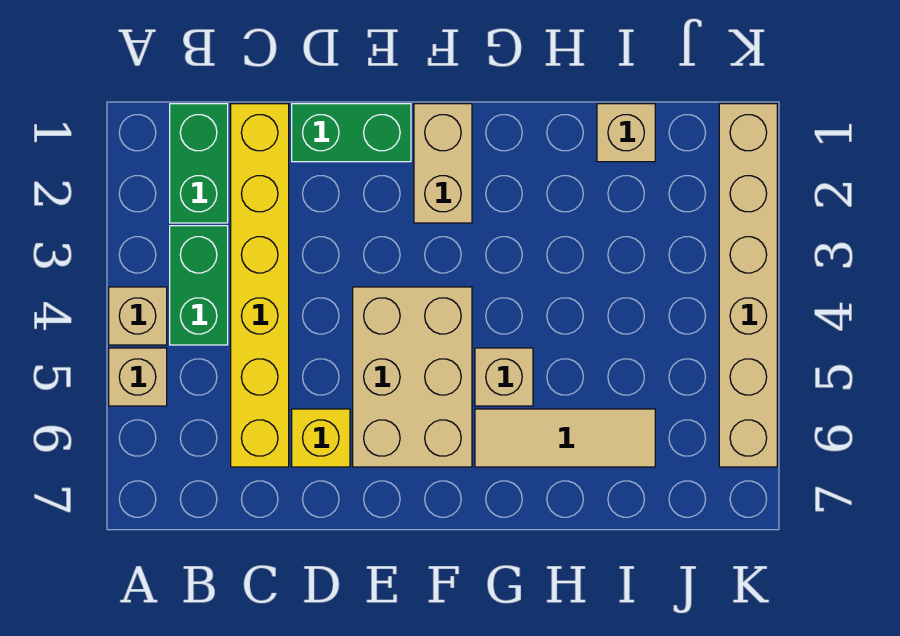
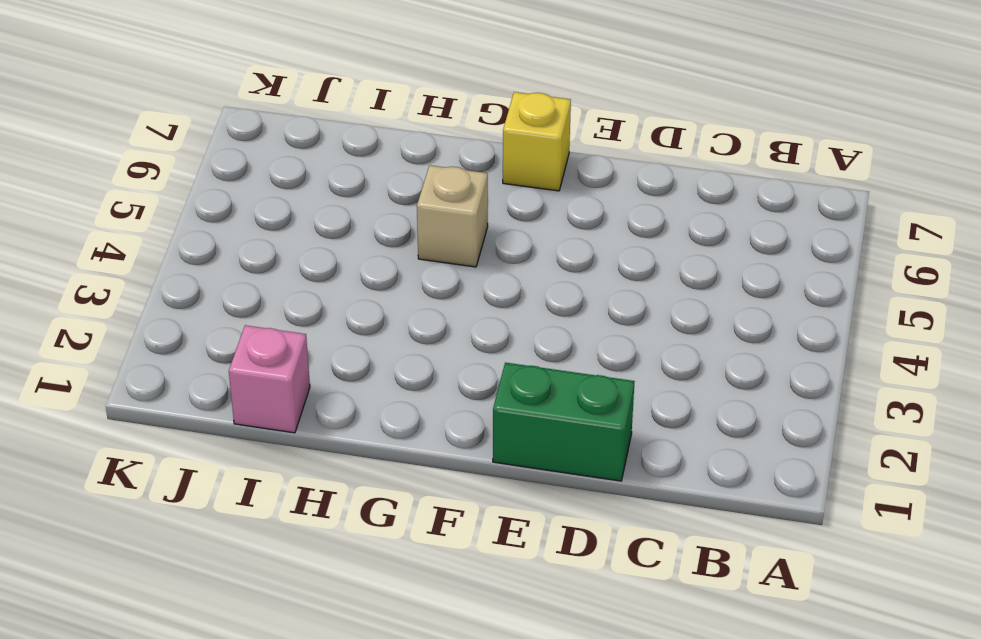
yellow brick F7 level 1 -> yellow brick D6 level 1
pink brick I1 level 1 -> tan brick I1 level 1
none -> tan brick A4 level 1
none -> tan brick A5 level 1
none -> green brick B1:B2 level 1

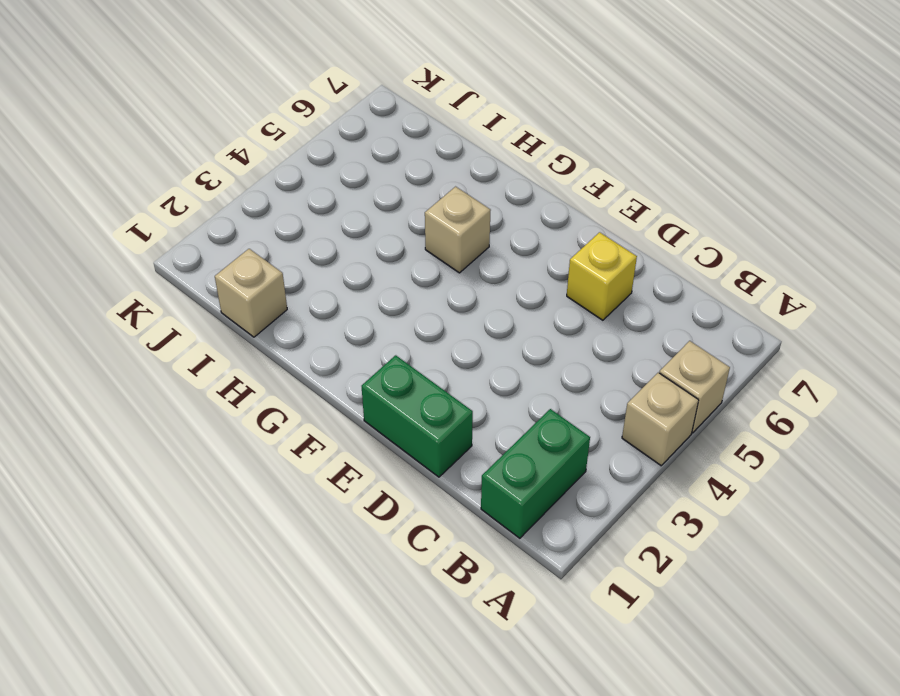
none -> green brick B3:B4 level 1
none -> yellow brick C1:C6 level 1
none -> tan brick E4:F6 level 1

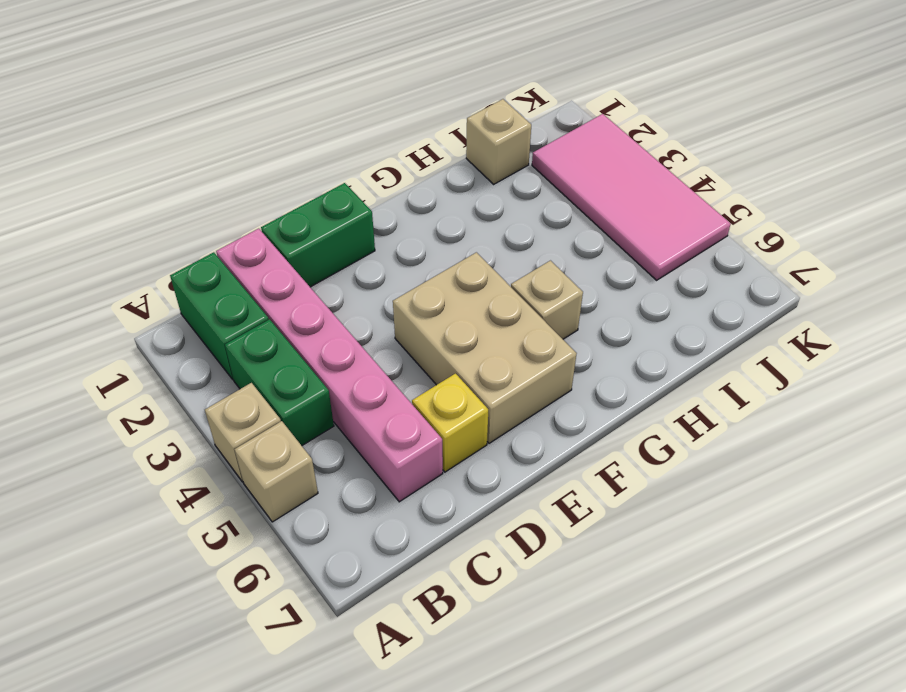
pink brick C1:C6 level 1 -> yellow brick C1:C6 level 1
pink tile J2:K5 level 1 -> tan brick K1:K6 level 1
none -> tan brick F1:F2 level 1
none -> tan tile G6:I6 level 1

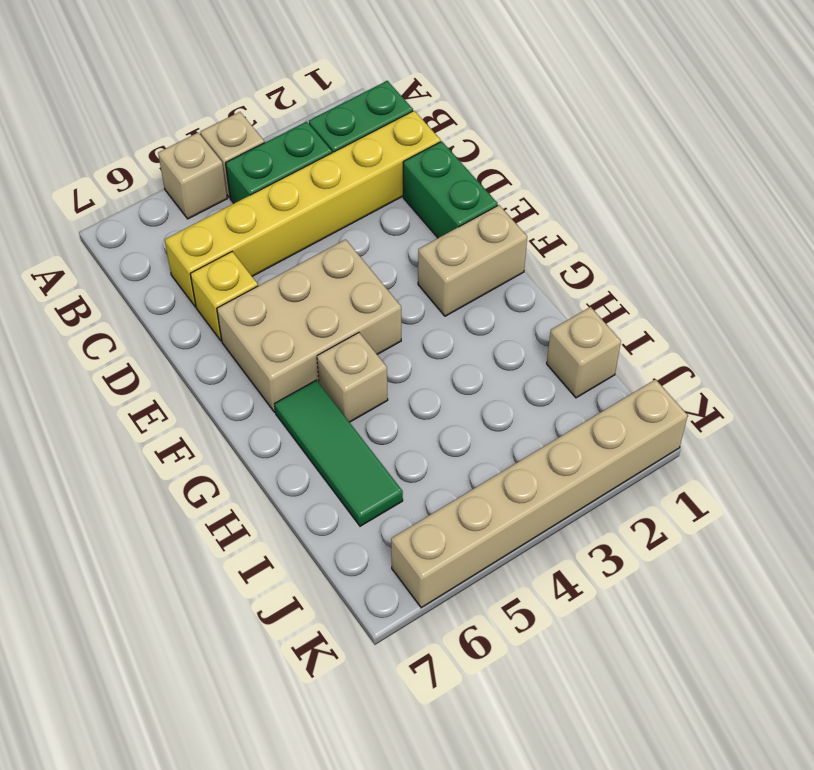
green tile G6:I6 level 1 -> tan tile G6:I6 level 1

